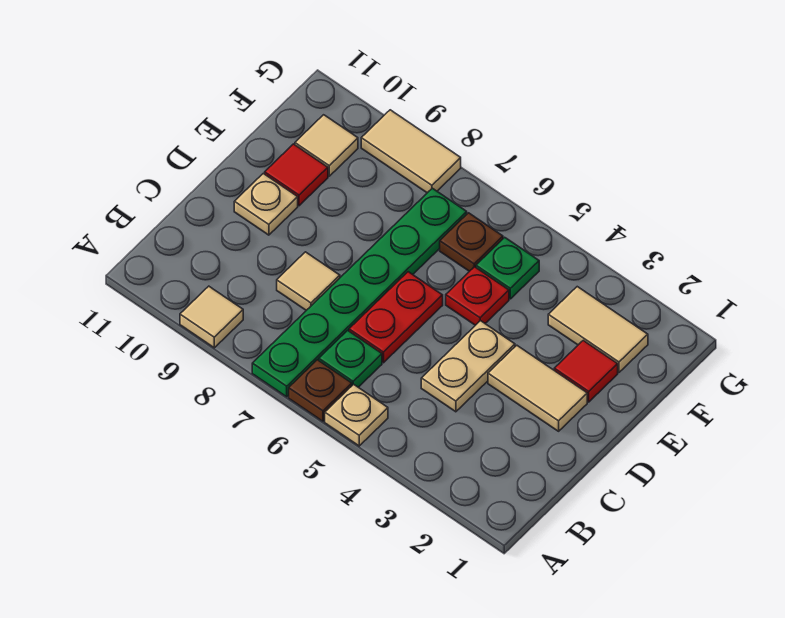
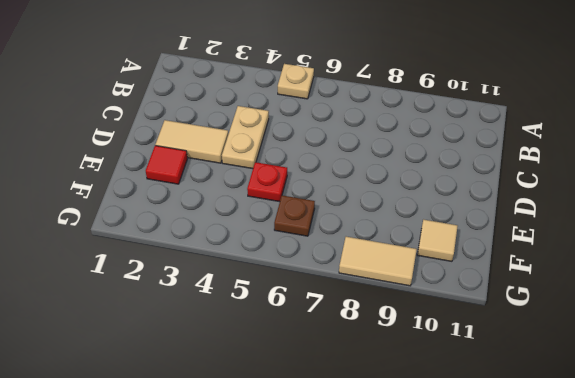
none -> brown plate A6 level 1
none -> green plate A7:F7 level 1
none -> tan tile A9 level 1

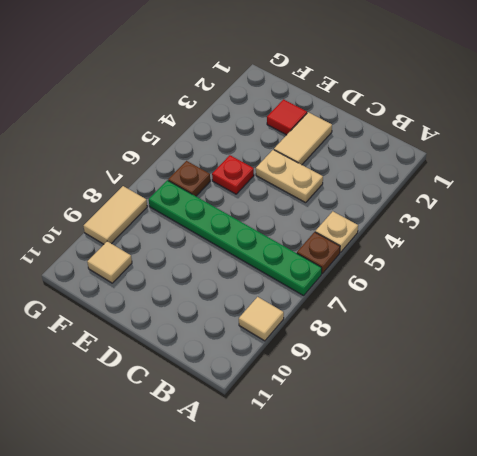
none -> green plate B6 level 1
none -> red plate C6:D6 level 1
none -> tan tile C8 level 1

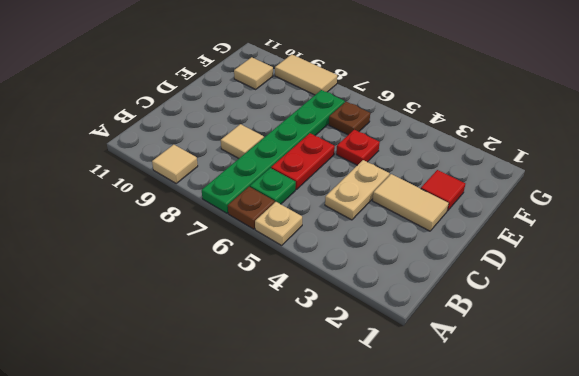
none -> tan plate D10 level 1
none -> red tile E10 level 1
none -> tan tile F2:F3 level 1

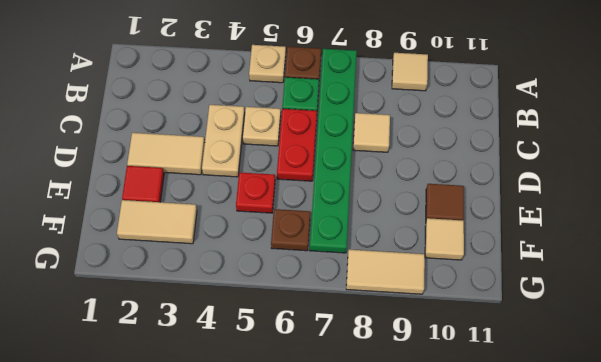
tan plate C5 level 1 -> tan plate D10 level 1
brown tile E10 level 1 -> red tile E10 level 1
none -> green plate F5 level 1

